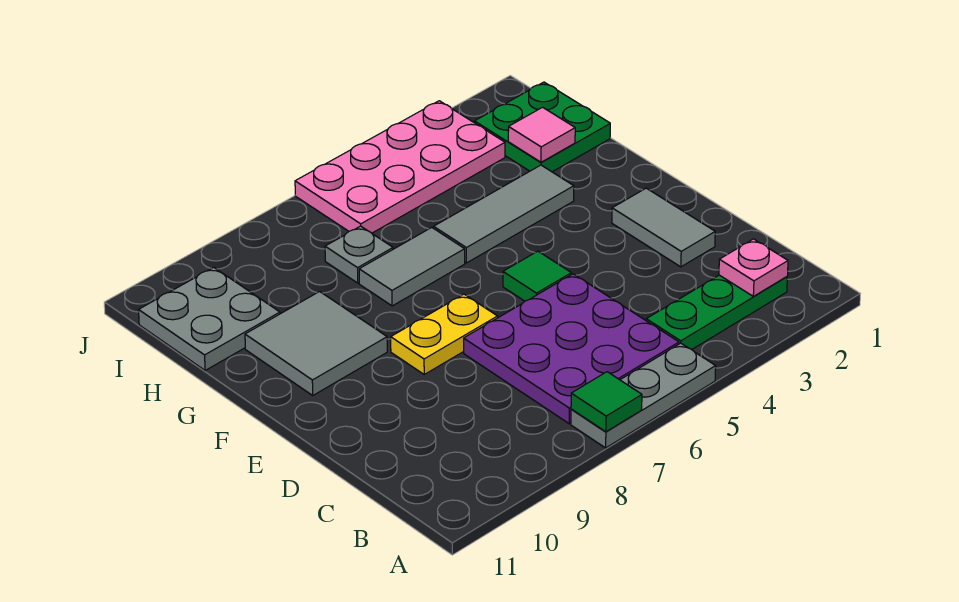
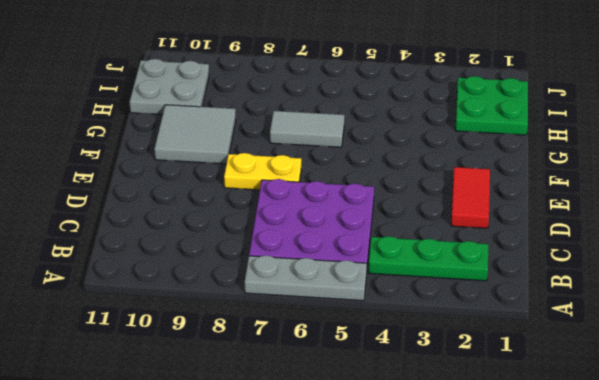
red tile D2:E2 level 1 -> grey tile D2:E2 level 1
none -> green tile E5 level 1
none -> grey tile G3:G5 level 1
none -> grey plate H7 level 1

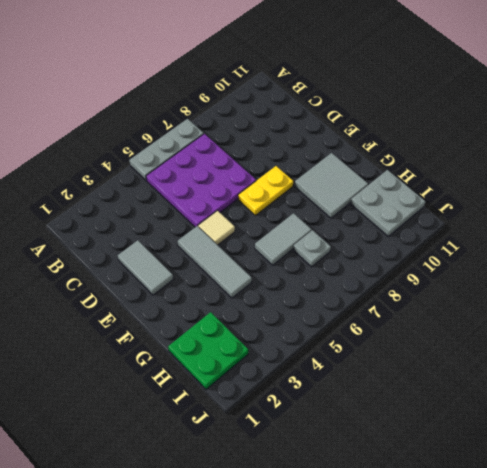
grey tile E4:G4 level 1 -> grey tile G3:G5 level 1
tan tile E5 level 1 -> green tile E5 level 1
none -> green plate B2:B4 level 1
none -> pink plate I3:J6 level 1
none -> green tile A7 level 2

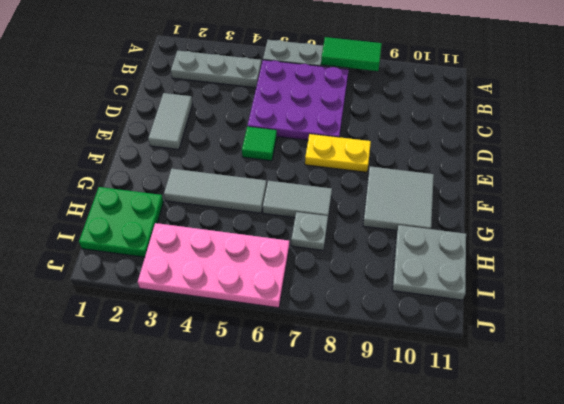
green tile A7:A8 level 2 -> green tile A7 level 2
grey plate B2:B4 level 1 -> green plate B2:B4 level 1
none -> pink plate B2 level 2
none -> pink tile H2 level 2

